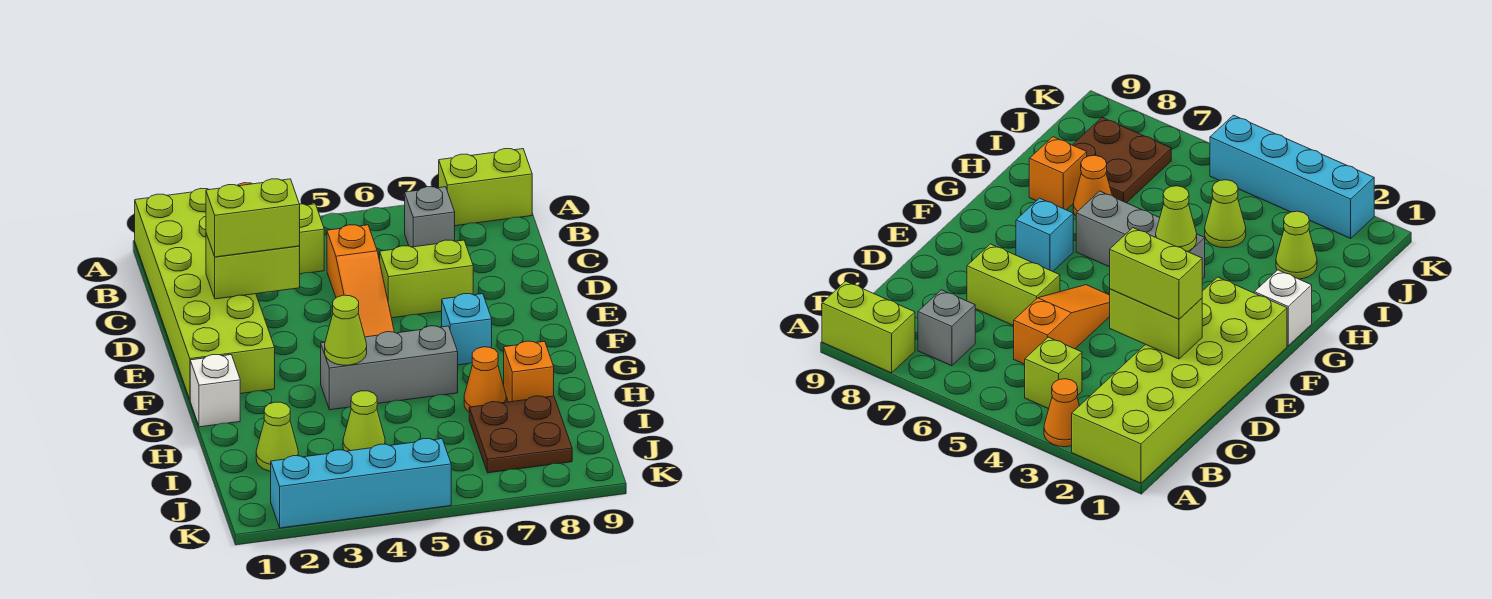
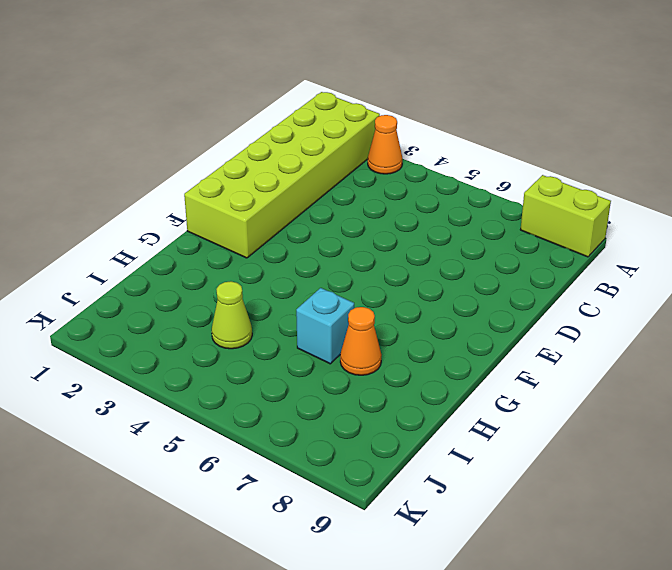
cyan brick H6 level 1 -> cyan brick F7 level 1
none -> lime brick B4 level 1
none -> grey brick B7 level 1
none -> orange slope C5:E5 level 1 top C

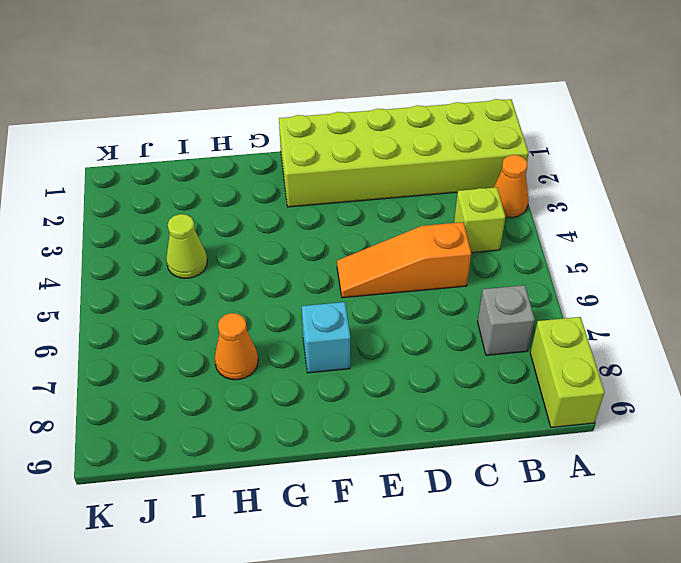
none -> lime brick D6:D7 level 1
none -> white brick G1 level 1
none -> grey brick G4:G6 level 1

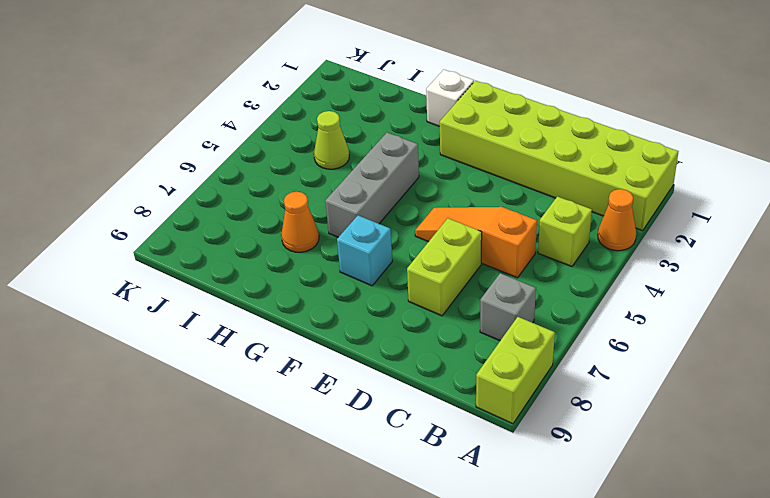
none -> orange brick H8 level 1
none -> lime cone I2 level 1
none -> brown plate I7:J8 level 1

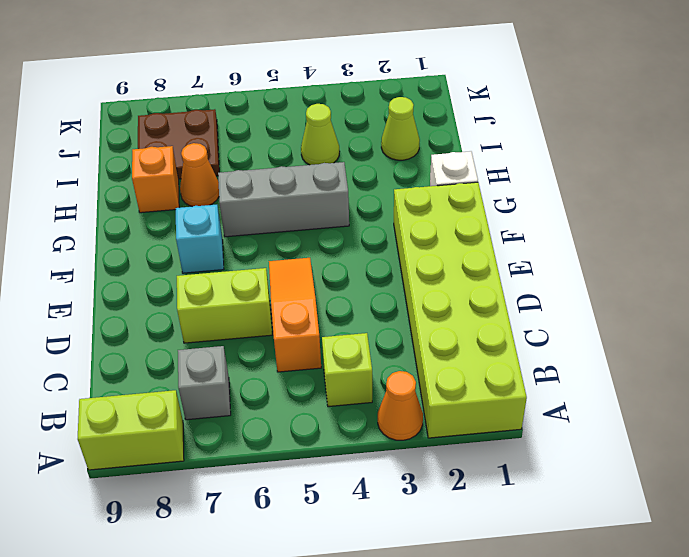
none -> cyan brick K2:K5 level 1
none -> lime brick D2:D3 level 2
none -> lime cone G4 level 2

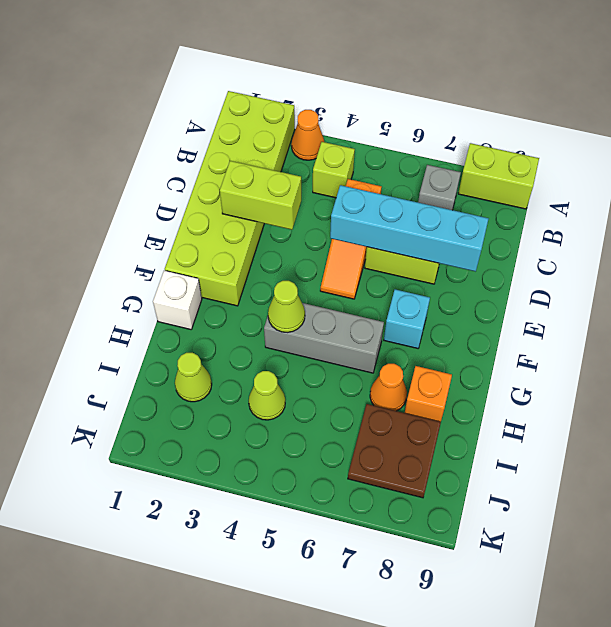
cyan brick D5:D8 level 2 -> cyan brick K2:K5 level 1
none -> lime brick D2:D3 level 3

